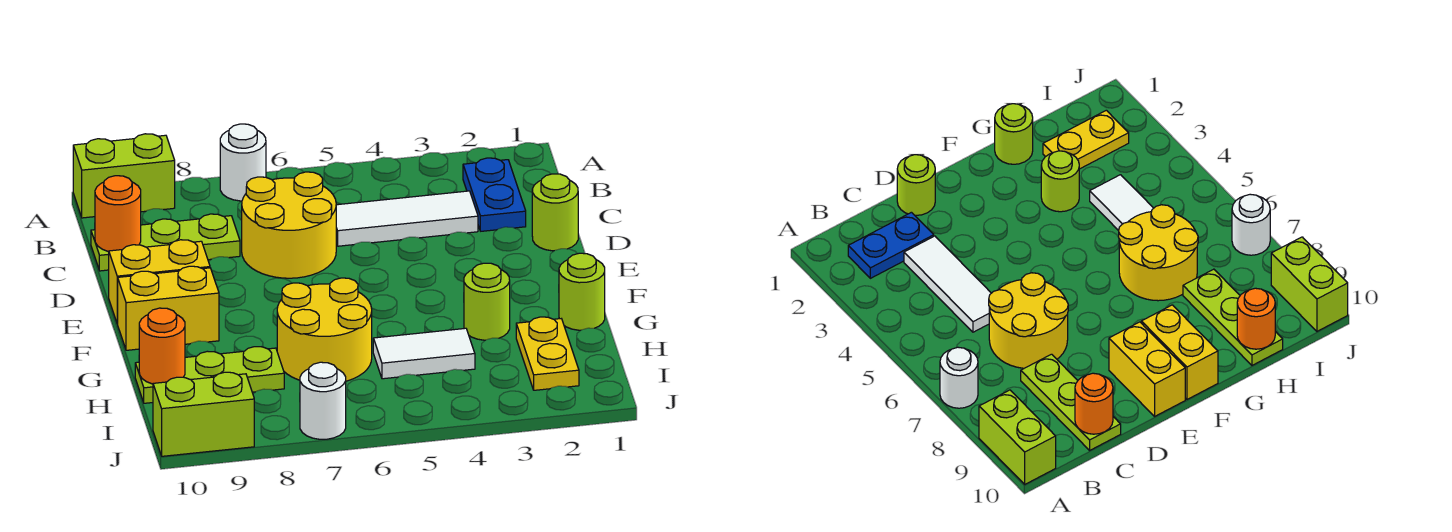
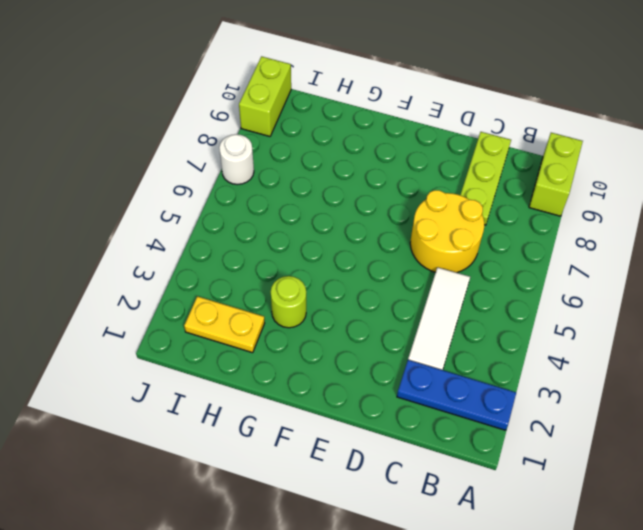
blue plate A2:C2 level 1 -> blue plate B2:C2 level 1
none -> white round brick A7 level 1
none -> lime round brick D1 level 1
none -> yellow brick E9:E10 level 1

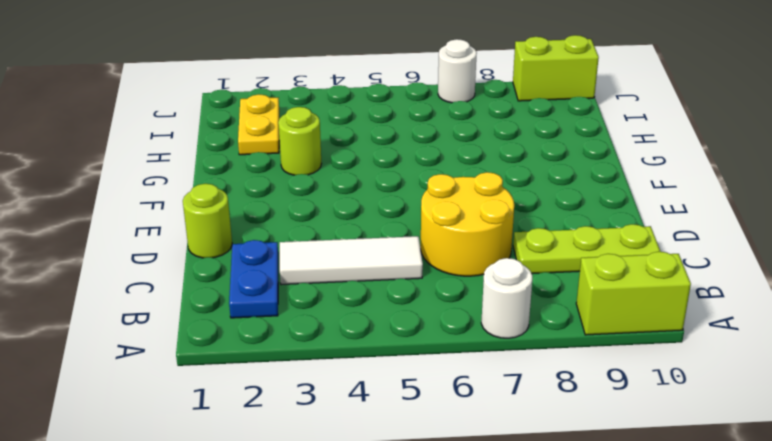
none -> yellow brick E9:E10 level 1
none -> yellow brick F9:F10 level 1
none -> lime round brick G1 level 1

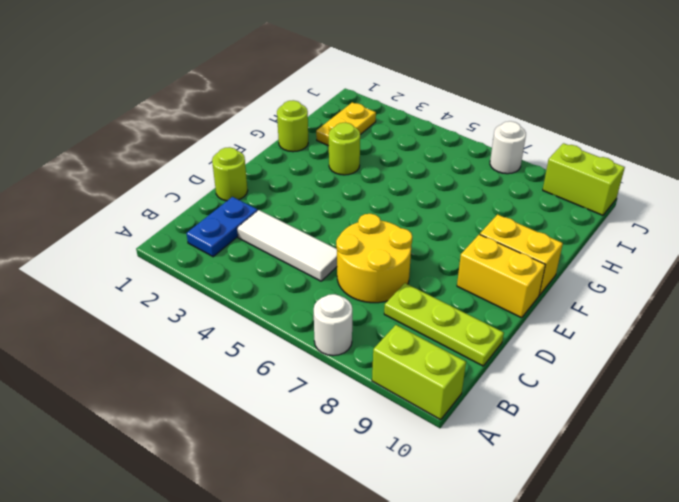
none -> yellow round brick G6:H7 level 1
none -> white tile H4:H5 level 1
none -> lime plate H8:H10 level 1

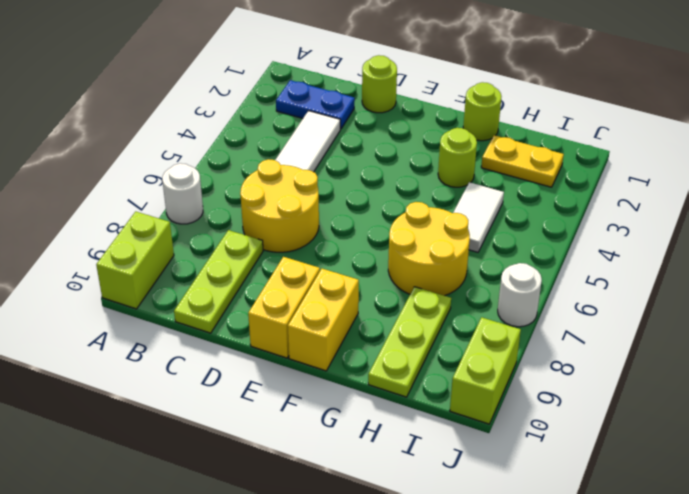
none -> orange round brick C10 level 2
none -> orange round brick H10 level 2

